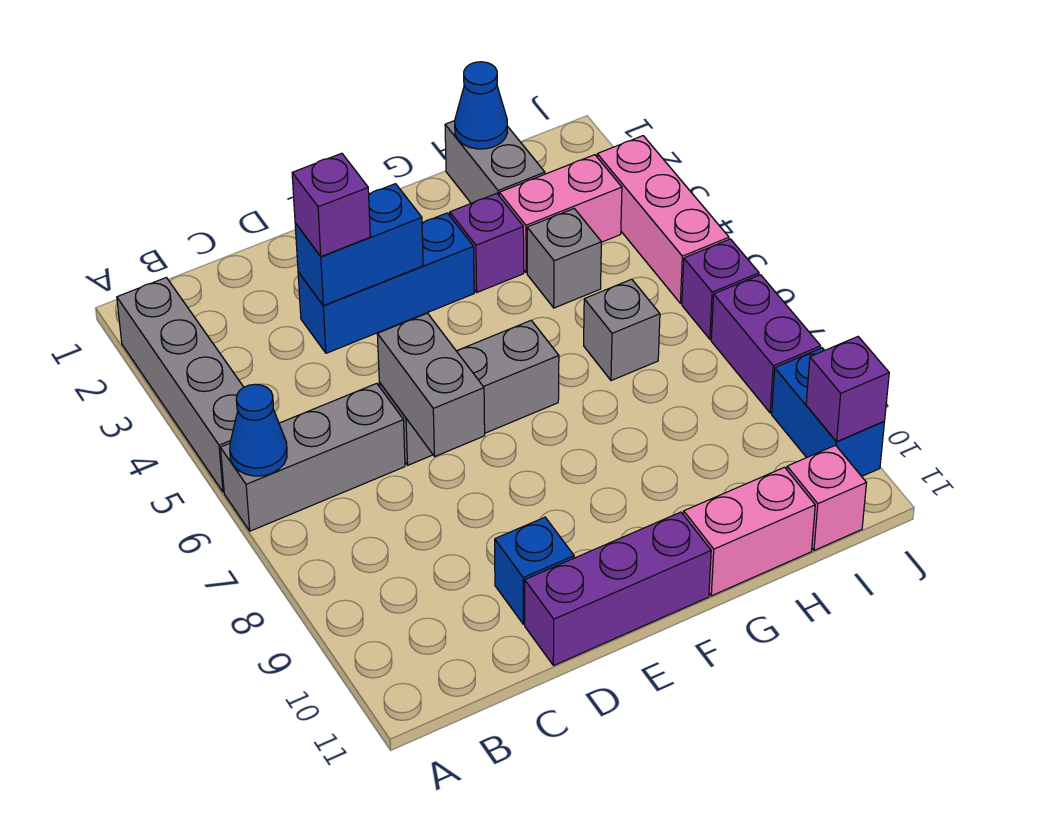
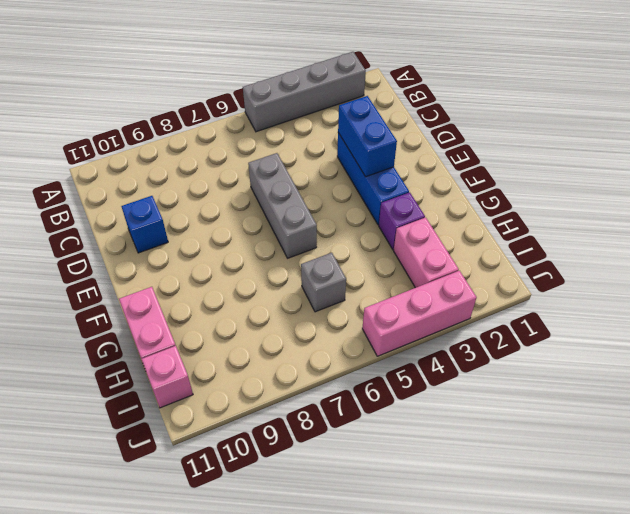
none -> grey brick A6:C6 level 1
none -> purple brick D11:F11 level 1
none -> grey brick H1:H2 level 1

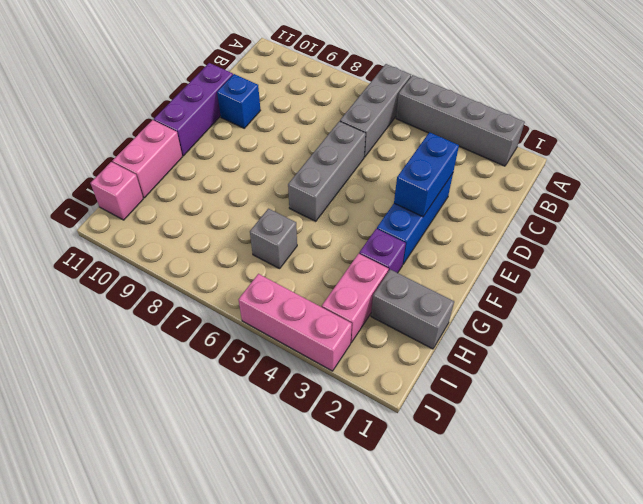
none -> grey brick H4 level 1
none -> purple brick J6 level 1
none -> purple brick J7:J8 level 1

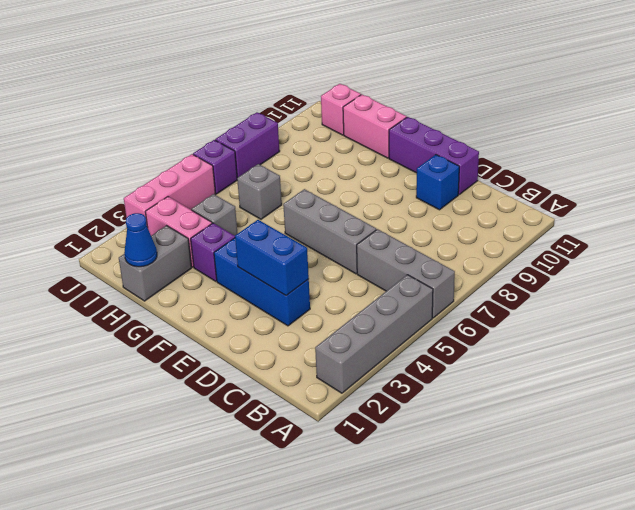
none -> blue brick J9:J10 level 1
none -> blue cone A6 level 2
none -> grey brick D6:D7 level 2

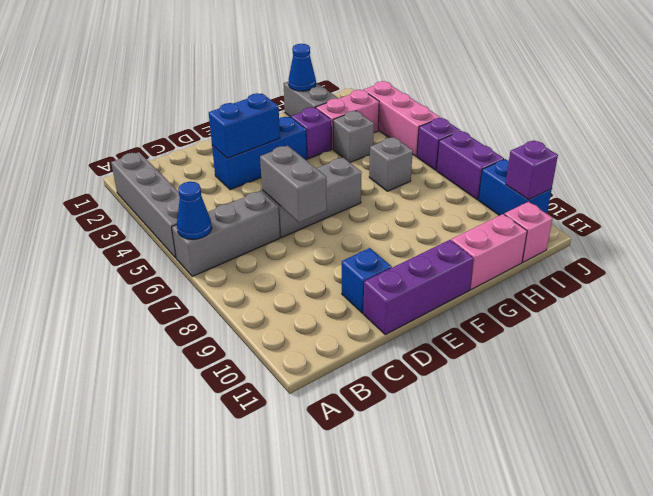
none -> purple brick D3 level 3

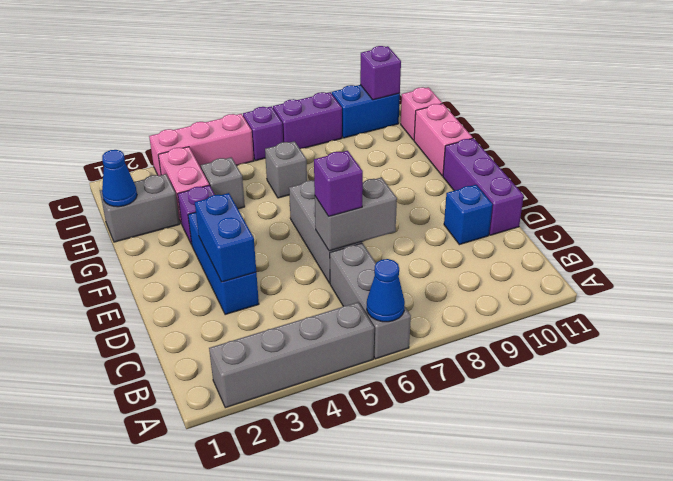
purple brick D6 level 3 -> purple brick D3 level 3

